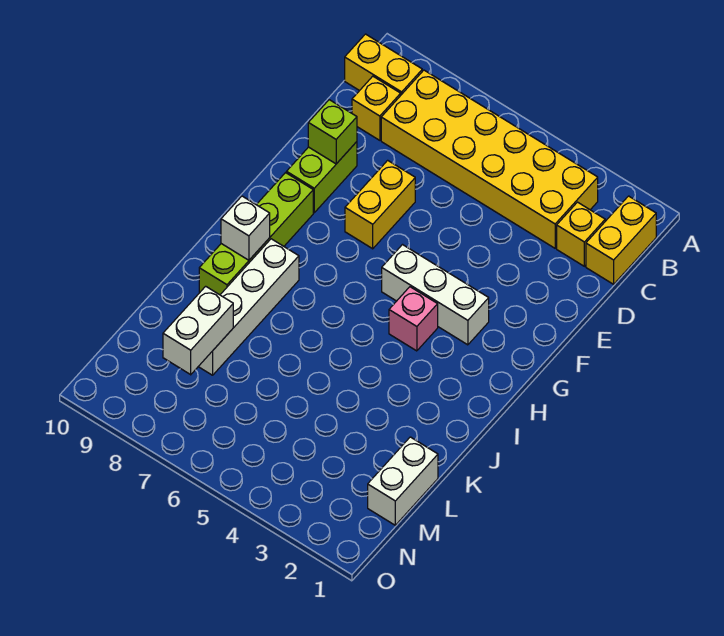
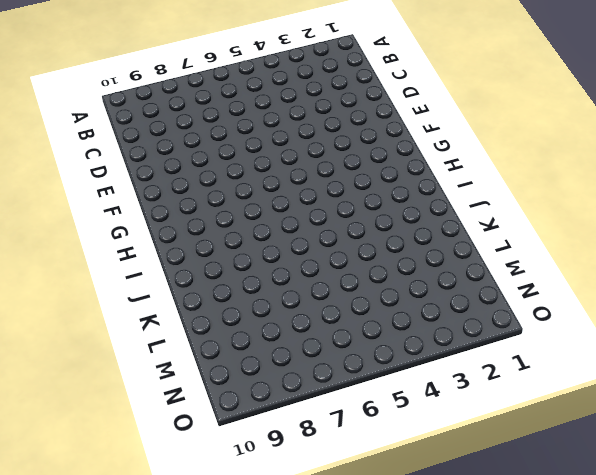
none -> yellow brick B1:C1 level 1
none -> yellow brick B3:C8 level 1
none -> yellow brick B9:B10 level 1

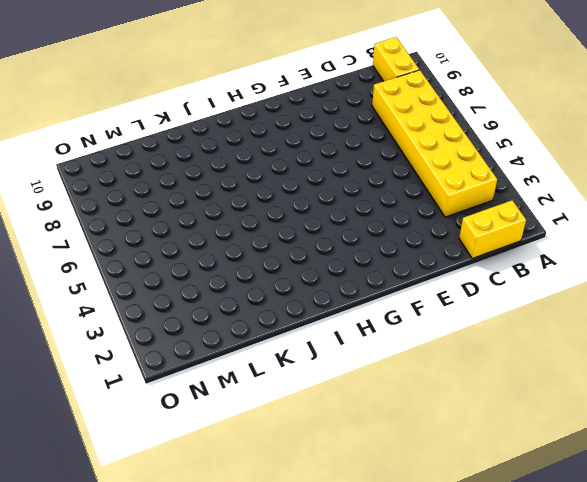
none -> yellow brick C2 level 1
none -> yellow brick C9 level 1
none -> yellow brick E7:F7 level 1

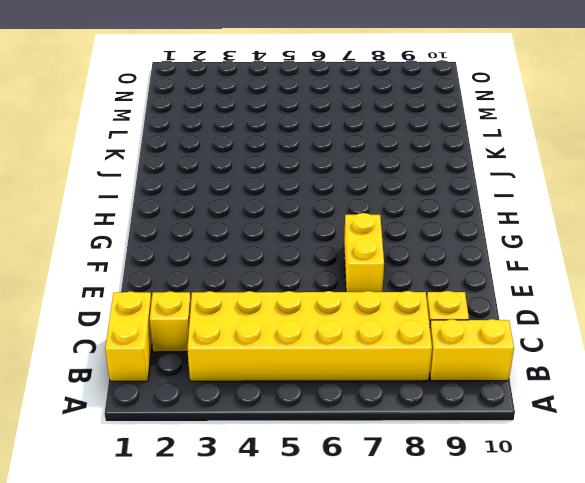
none -> lime brick E9:F9 level 1
none -> white brick G3:G5 level 1
none -> lime brick G9:J9 level 1

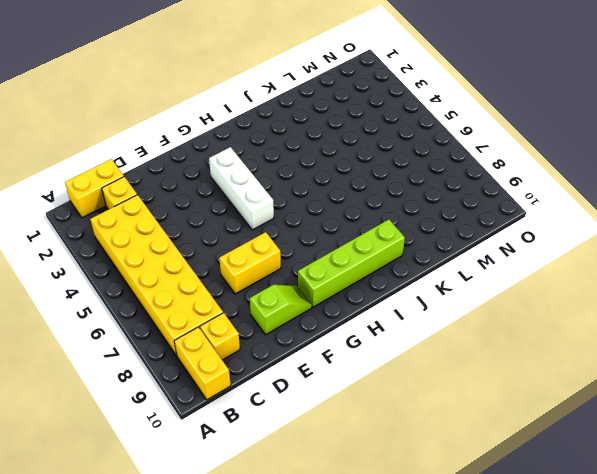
lime slope E9:F9 level 1 top E -> lime brick E9:F9 level 1
none -> pink brick H4 level 1
none -> white brick I8:L8 level 1
none -> white brick L1:M1 level 1

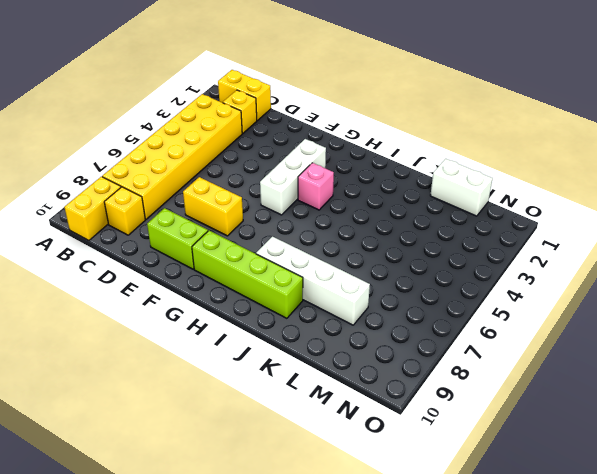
none -> lime brick E9 level 2
none -> white brick I9 level 2
none -> white brick L8:M8 level 2

